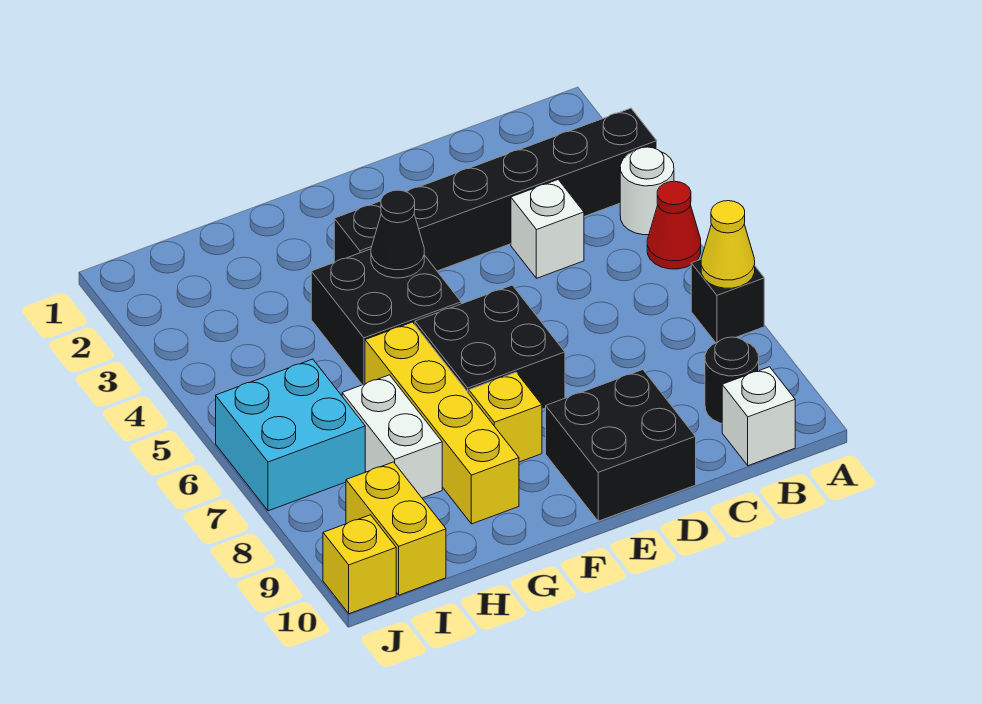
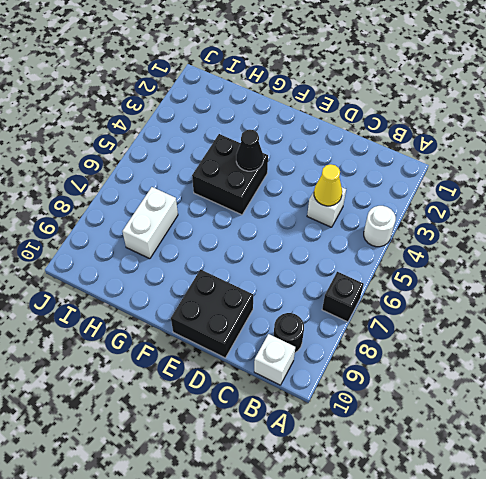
yellow cone C4 level 2 -> yellow cone A7 level 2
none -> black brick A3:F3 level 1
none -> red cone A5 level 1
none -> black brick E6:F7 level 1

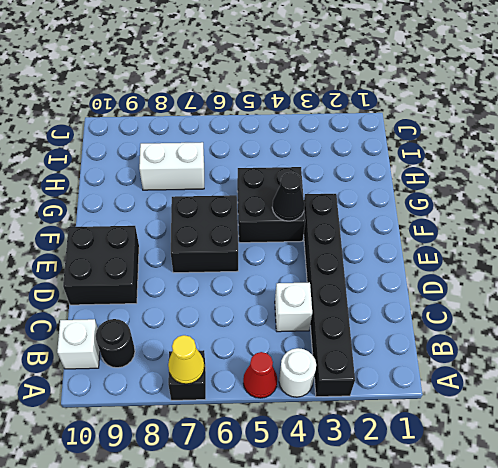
none -> yellow brick F8 level 1
none -> yellow brick G6:G9 level 1
none -> cyan brick I6:J7 level 1

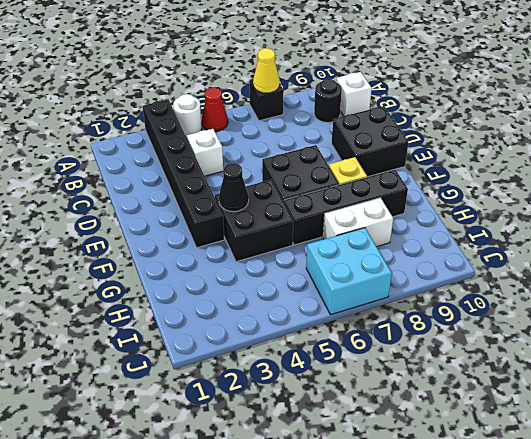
black brick G6:G9 level 1 -> yellow brick G6:G9 level 1
none -> yellow brick I9:I10 level 1
none -> yellow brick J10 level 1

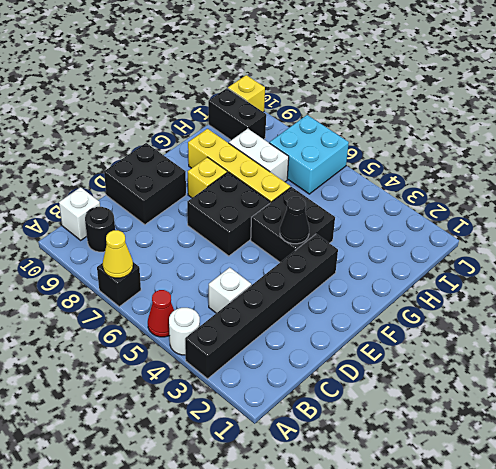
black brick I9:I10 level 1 -> yellow brick I9:I10 level 1

